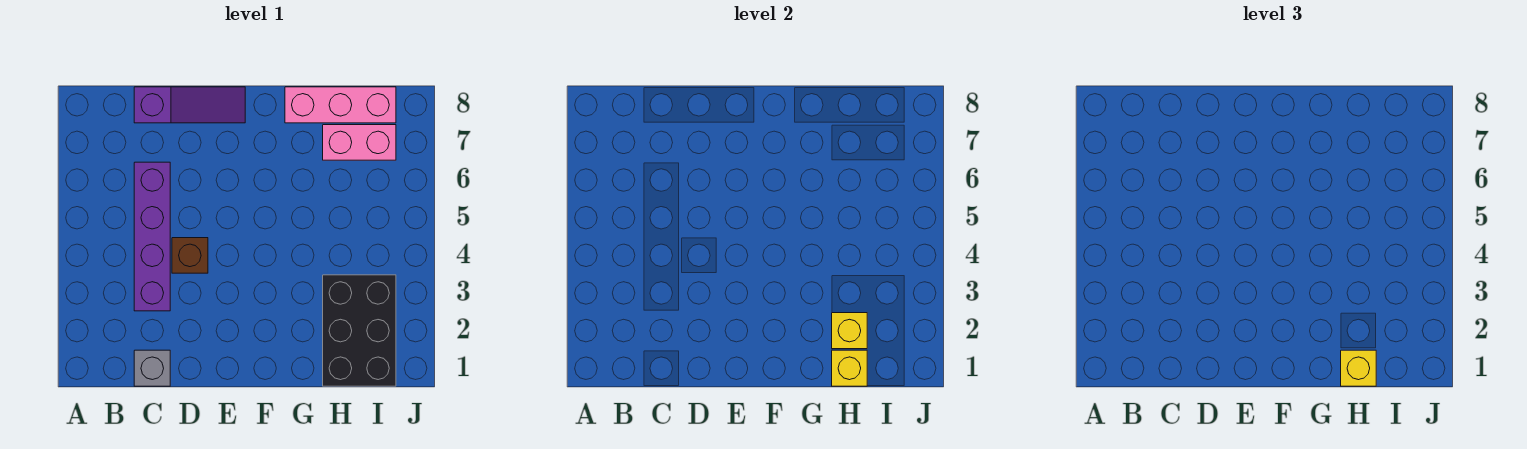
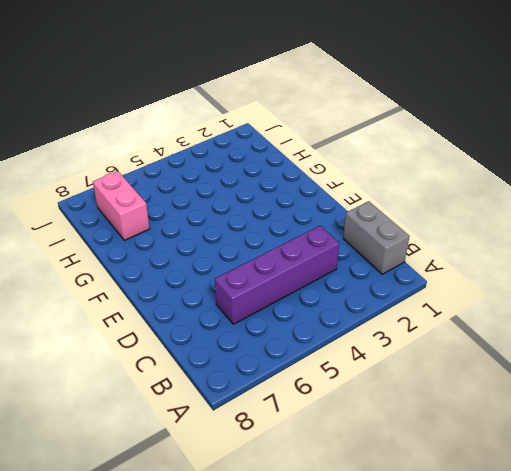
grey brick B1:C1 level 1 -> grey brick C1 level 1
none -> purple slope C8:E8 level 1 top C
none -> brown brick D4 level 1

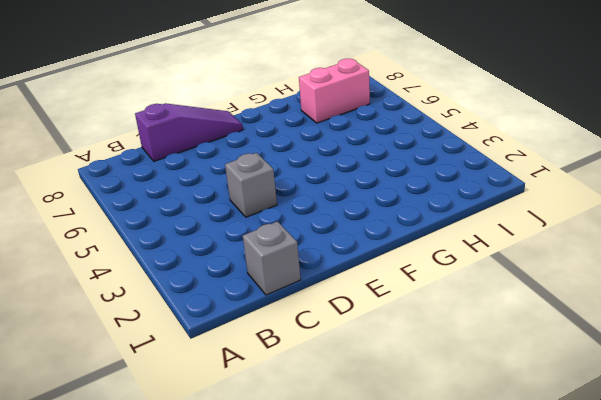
grey brick D4 level 1 -> brown brick D4 level 1
none -> purple brick C3:C6 level 1
none -> pink brick G8:I8 level 1

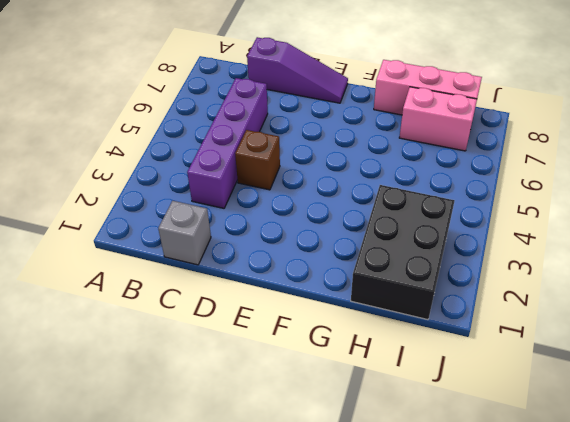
none -> yellow brick H1 level 2
none -> yellow brick H2 level 2

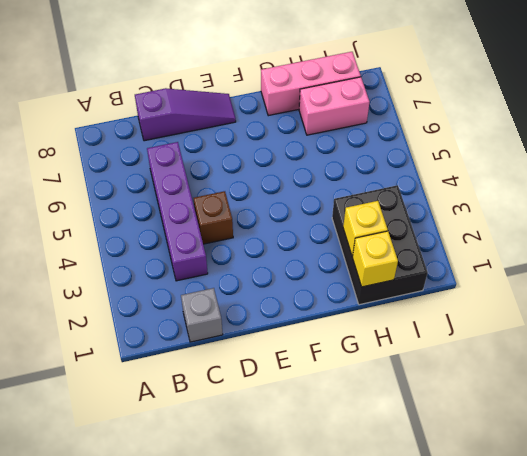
none -> yellow brick H1 level 3

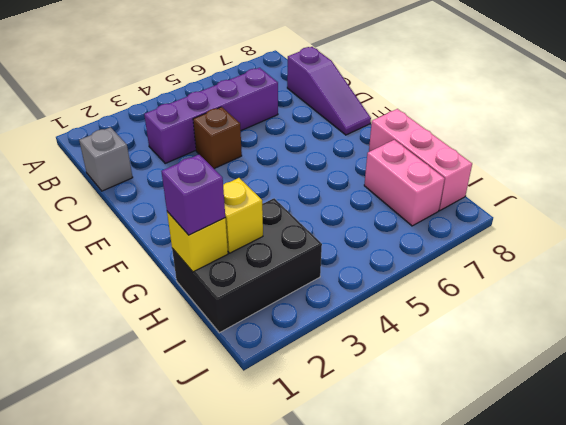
purple brick H1 level 3 -> yellow brick H1 level 3

